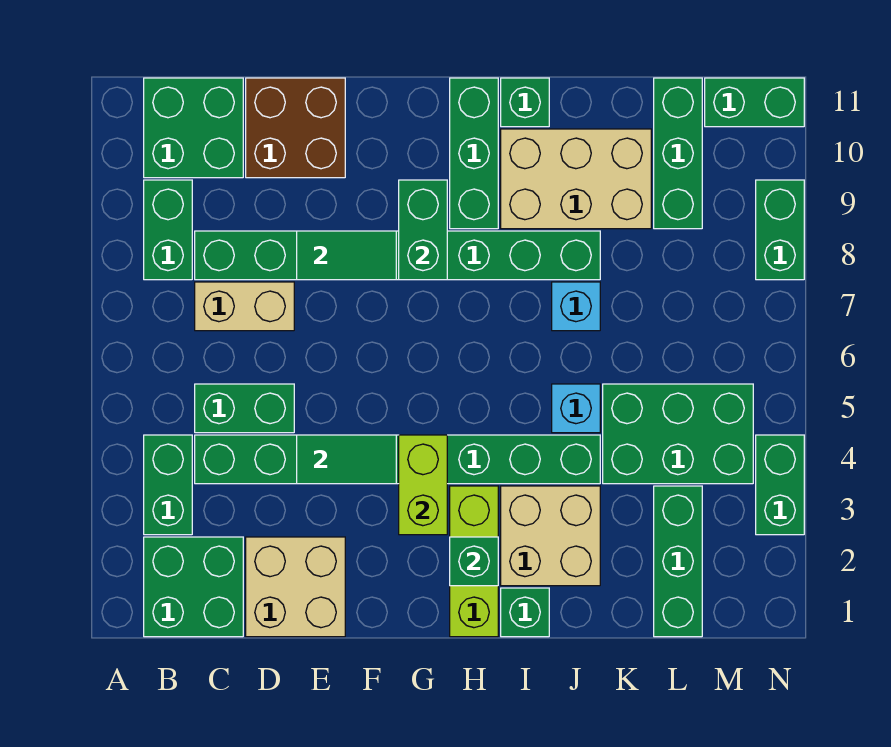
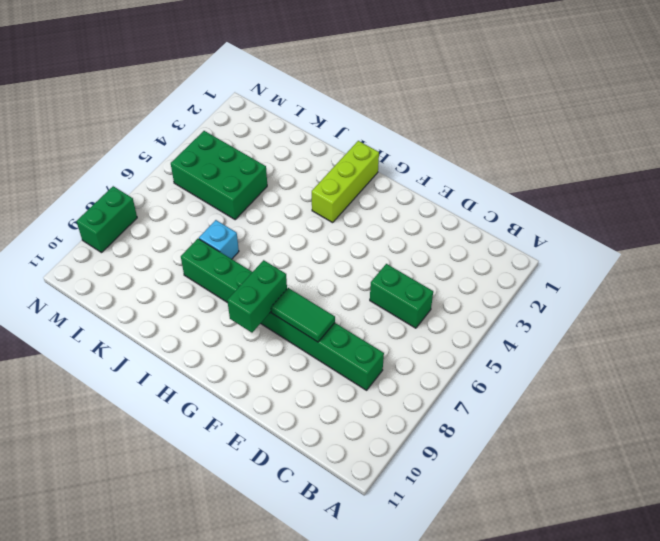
none -> green brick B1:C2 level 1
none -> green brick B3:B4 level 1
none -> green brick B8:B9 level 1

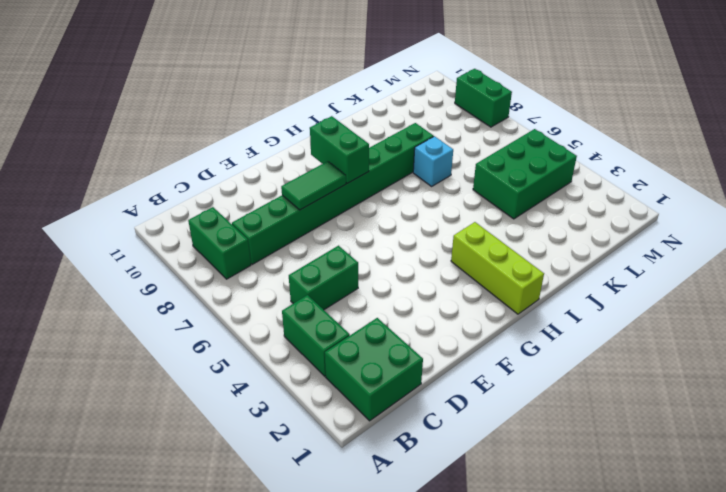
none -> green brick B10:C11 level 1
none -> green brick C4:J4 level 1
none -> tan brick C7:D7 level 1

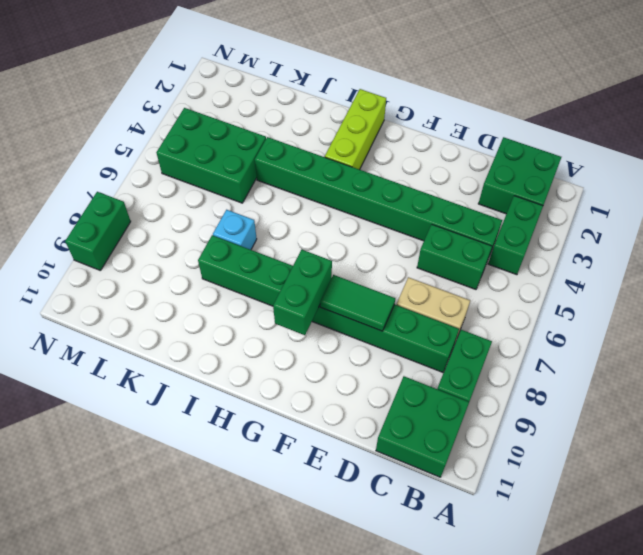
none -> tan brick D1:E2 level 1
none -> brown brick D10:E11 level 1
none -> green brick H9:H11 level 1

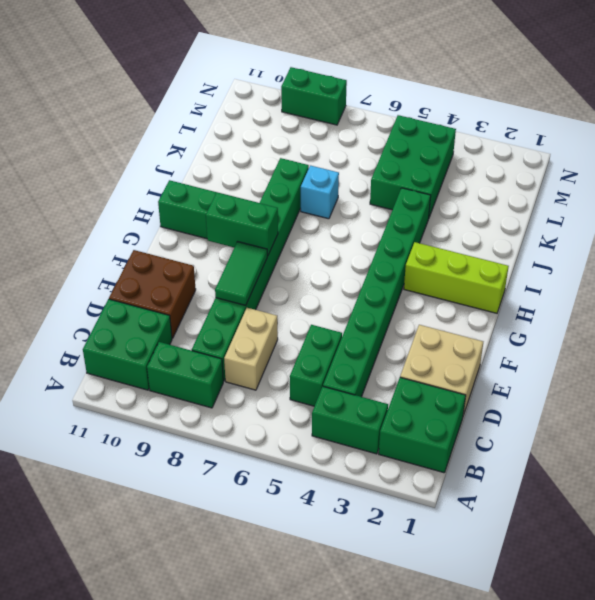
none -> green brick I1 level 1
none -> tan brick I2:J3 level 1
none -> tan brick I9:K10 level 1

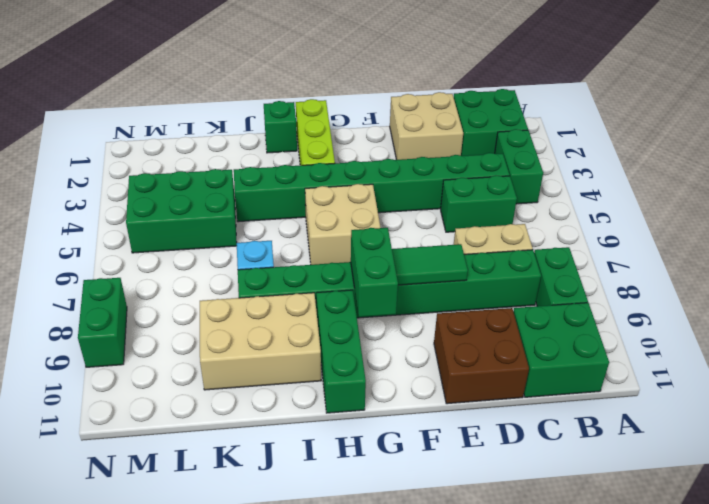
tan brick G5:H6 level 1 -> tan brick I2:J3 level 1
none -> green brick I11 level 1
none -> cyan brick J5 level 1
none -> green brick L1:L3 level 1

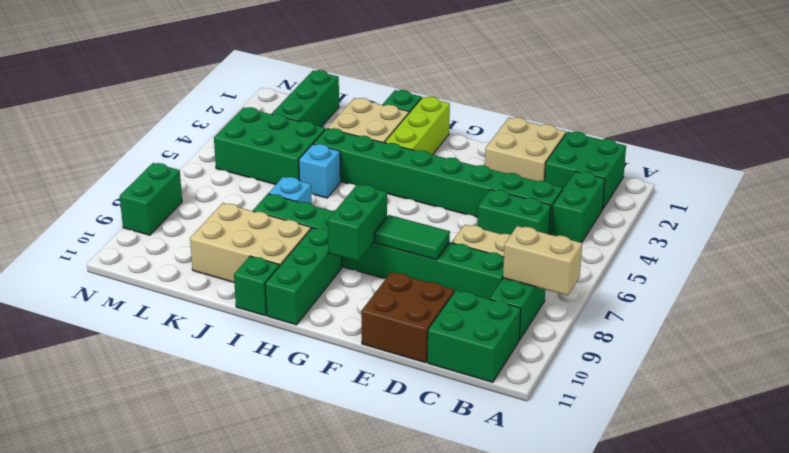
tan brick A8:B8 level 2 -> none
none -> green brick L9:L11 level 1
none -> green brick M11:N11 level 1
none -> green brick N3:N4 level 1

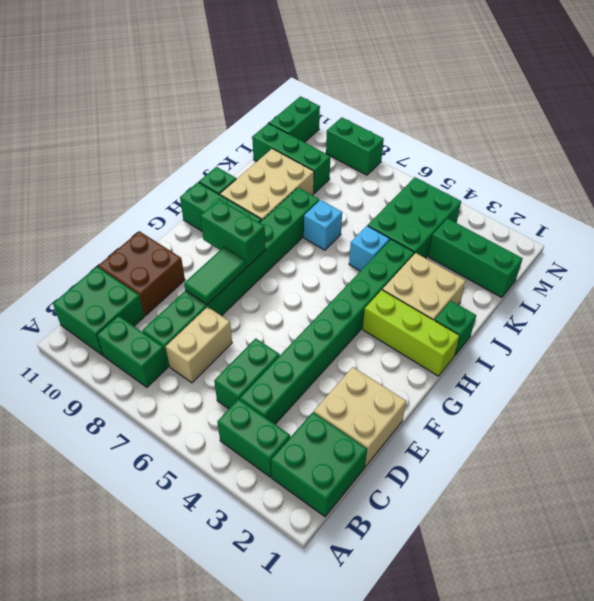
none -> green brick N3:N4 level 1
none -> green tile E4:F4 level 2
none -> lime brick G3:G4 level 2

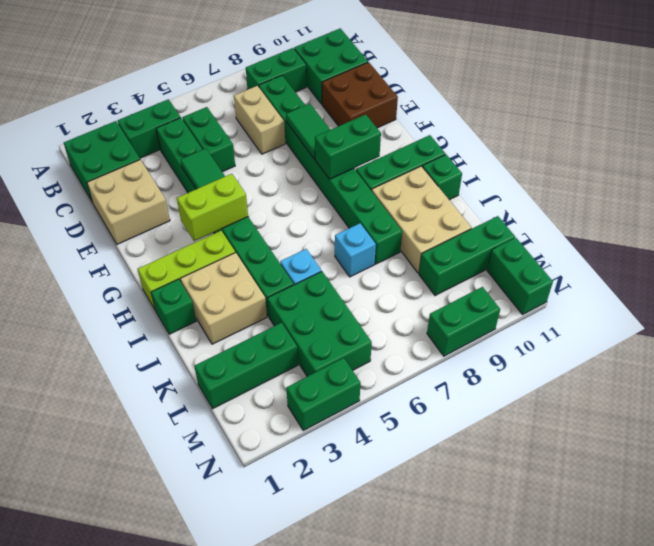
none -> green brick H2 level 2

